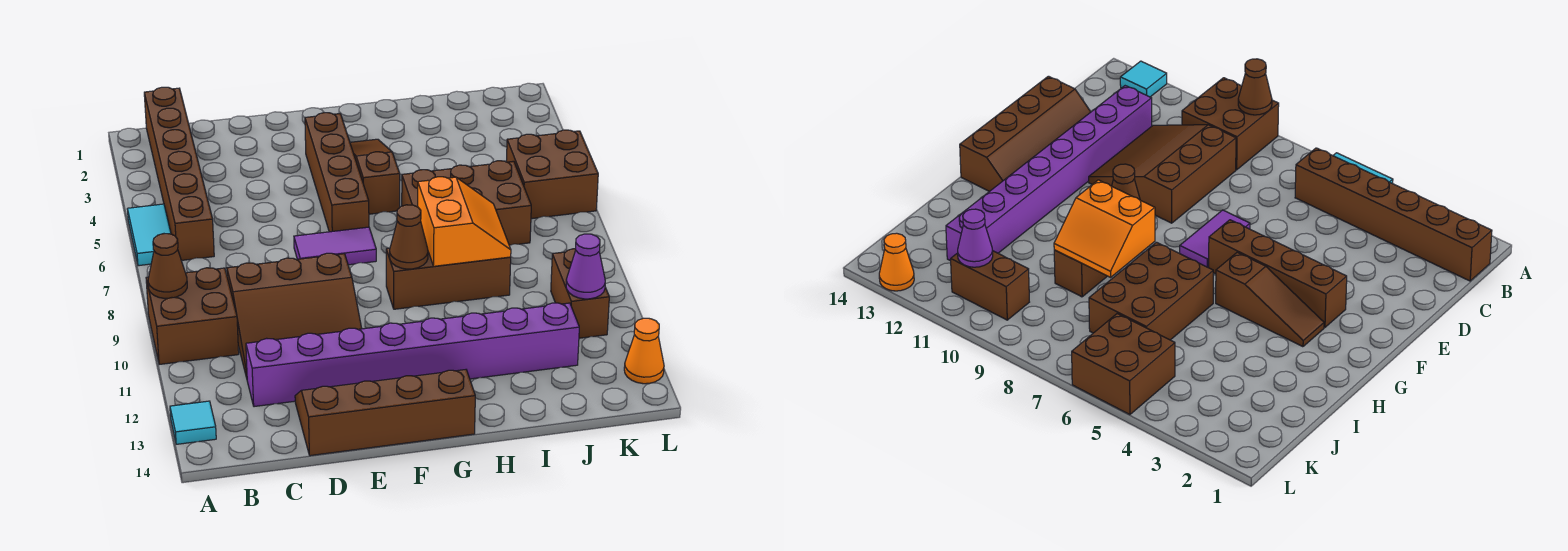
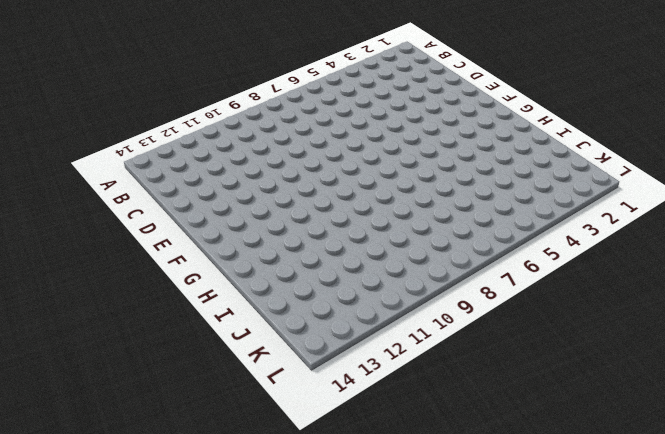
none -> cyan tile A5:A6 level 1
none -> brown brick A9:B10 level 1
none -> cyan tile A13 level 1

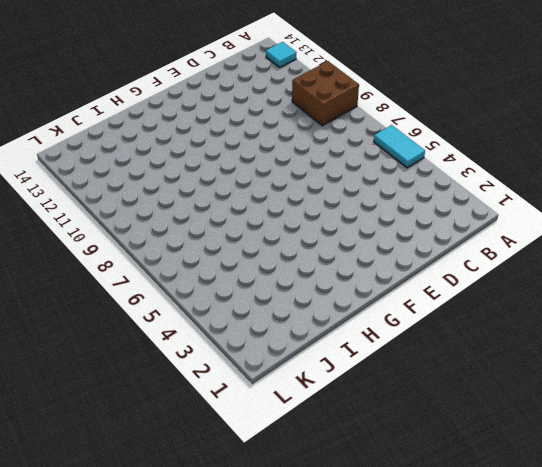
none -> brown brick B1:B6 level 1
none -> brown slope C9:E11 level 1 top 9
none -> purple brick C12:J12 level 1

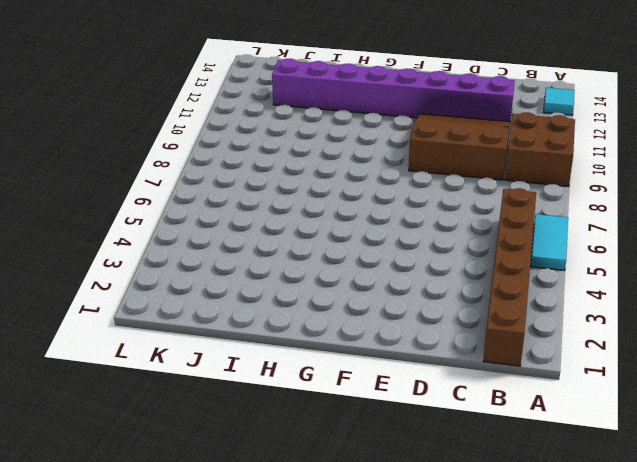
none -> brown slope D13:G14 level 1 top 14
none -> purple tile E7:F7 level 1
none -> brown brick F3:F6 level 1

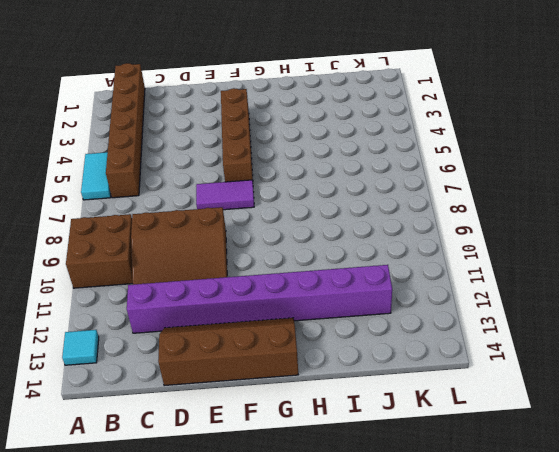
none -> brown slope G3:G5 level 1 top 5
none -> brown brick G9:I9 level 1
none -> brown brick H6:J7 level 1

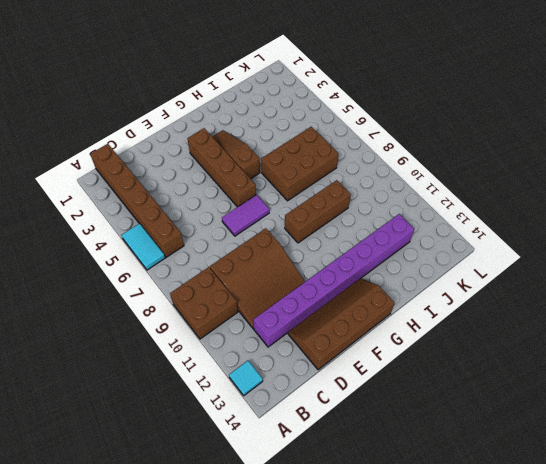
none -> brown brick K5:L6 level 1
none -> brown brick K10:K11 level 1
none -> orange cone L13 level 1

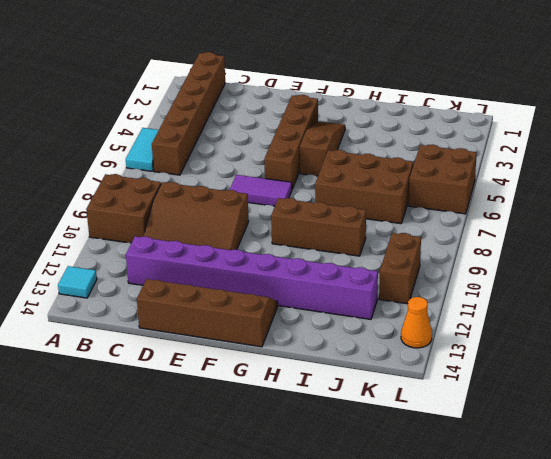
none -> brown cone A9 level 2
none -> brown cone G9 level 2
none -> orange slope H8:I9 level 2 top H

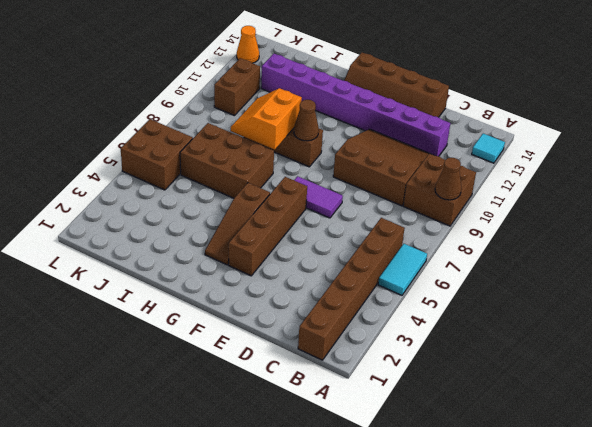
none -> purple cone K11 level 2

